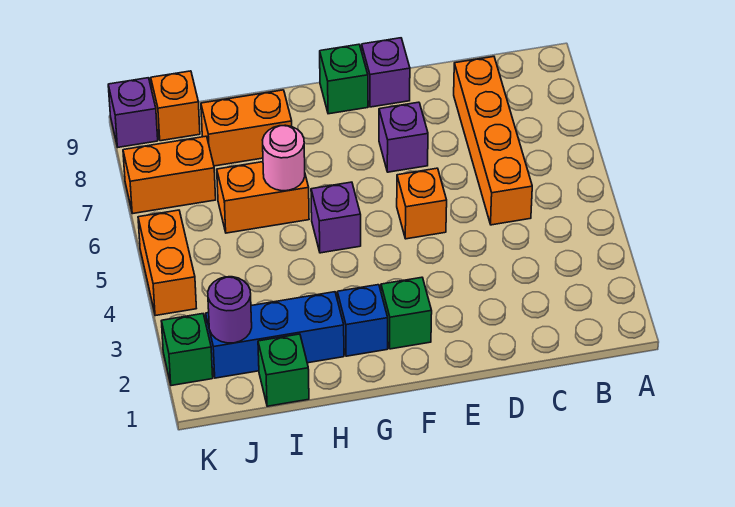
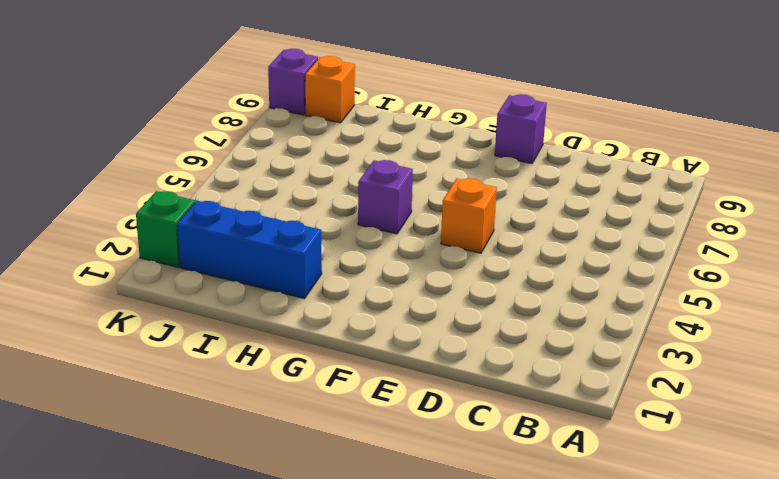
none -> orange brick C5:C8 level 1
none -> purple brick E7 level 1
none -> green brick F2 level 1

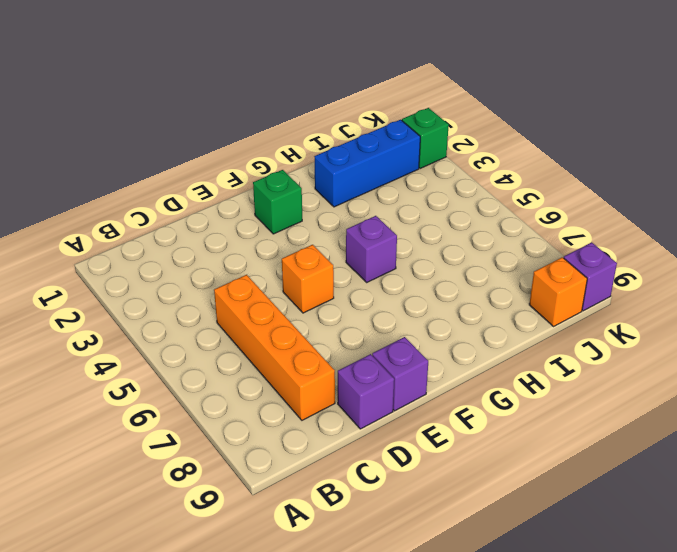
purple brick D9 level 1 -> purple brick E7 level 1
none -> green brick F9 level 1
none -> blue brick G2 level 1
none -> orange brick H6:I6 level 1

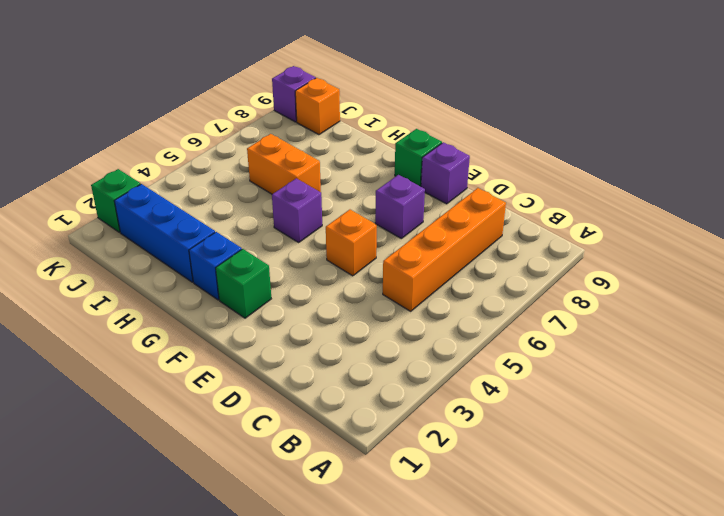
none -> orange brick H8:I8 level 1
none -> green brick I1 level 1
none -> orange brick J7:K7 level 1

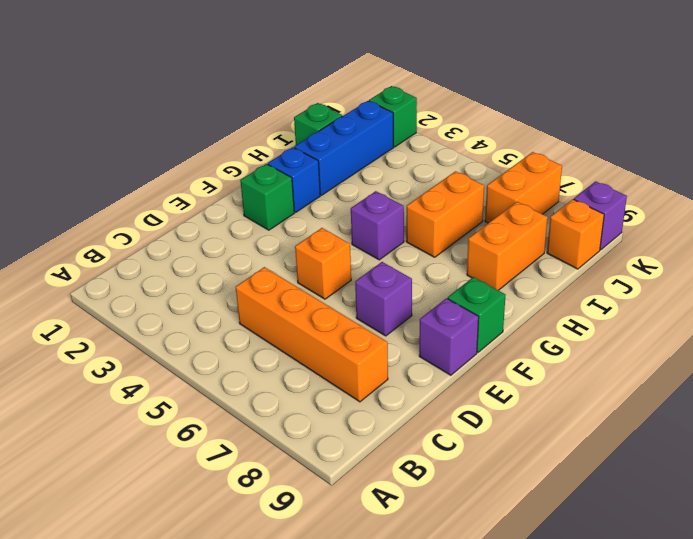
none -> orange brick K4:K5 level 1
none -> pink round brick H6 level 2
none -> purple round brick J2 level 2

